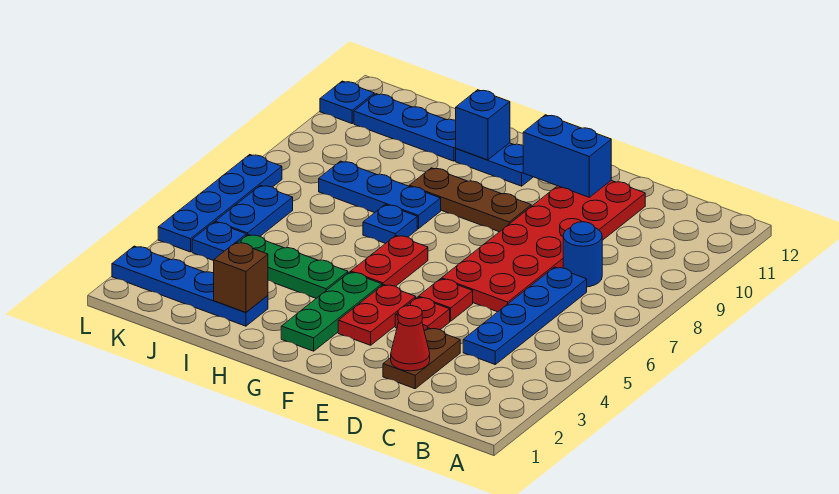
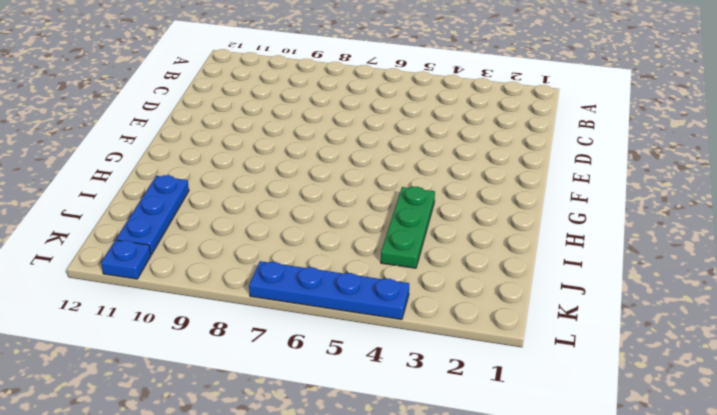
none -> blue plate C4:C7 level 1
none -> blue round brick C8 level 1
none -> brown plate D2:D3 level 1

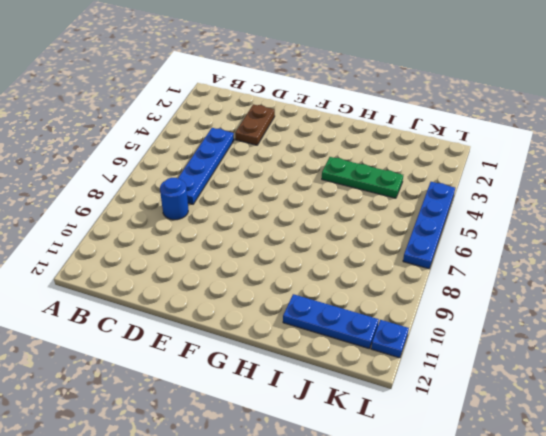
none -> red plate D6:E11 level 1
none -> red plate E4 level 1
none -> red plate E5 level 1

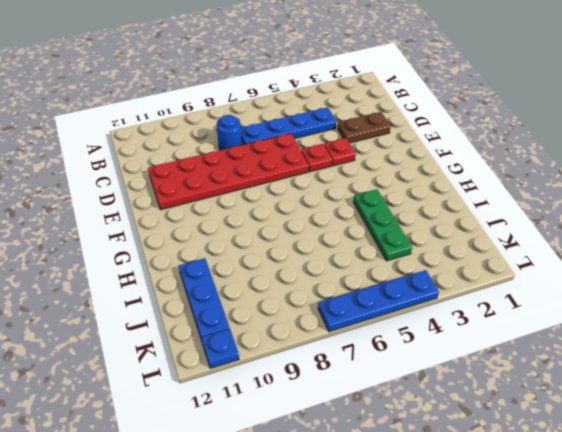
none -> red plate F3:F4 level 1
none -> brown plate F9:H9 level 1
none -> green plate G2:G4 level 1

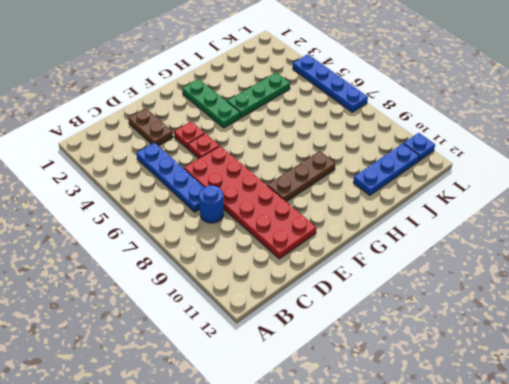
none -> red plate F3:F4 level 1
none -> red plate G5:G6 level 1
none -> blue plate G11:H11 level 1

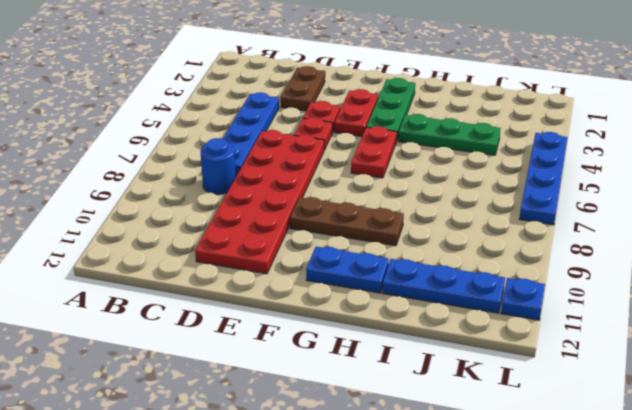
none -> blue plate H7 level 1
none -> blue plate H8:J8 level 1
none -> blue plate I2:L2 level 1

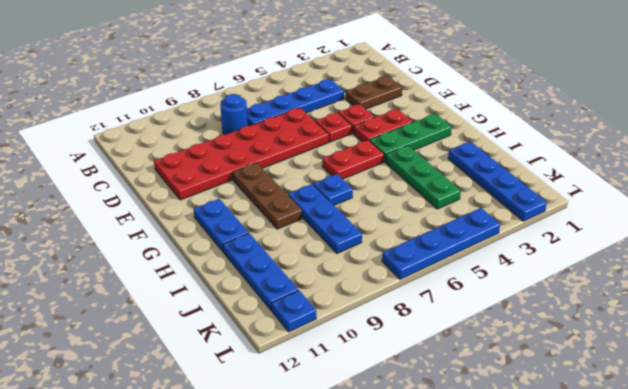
none -> blue plate K4 level 1
none -> blue plate K5:K6 level 1
none -> red cone D2 level 2

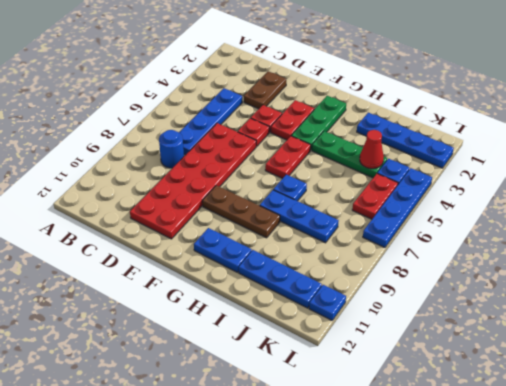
red cone J4 level 2 -> red cone D2 level 2
red plate K5:K6 level 1 -> blue plate K5:K6 level 1
none -> blue brick E11:F11 level 2
none -> blue brick H11 level 2
none -> brown brick I2 level 2

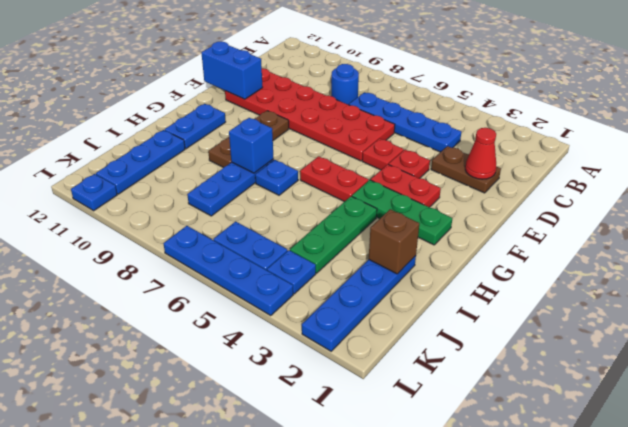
blue brick E11:E12 level 2 -> blue brick E11:F11 level 2
blue brick H8 level 2 -> blue brick H11 level 2

